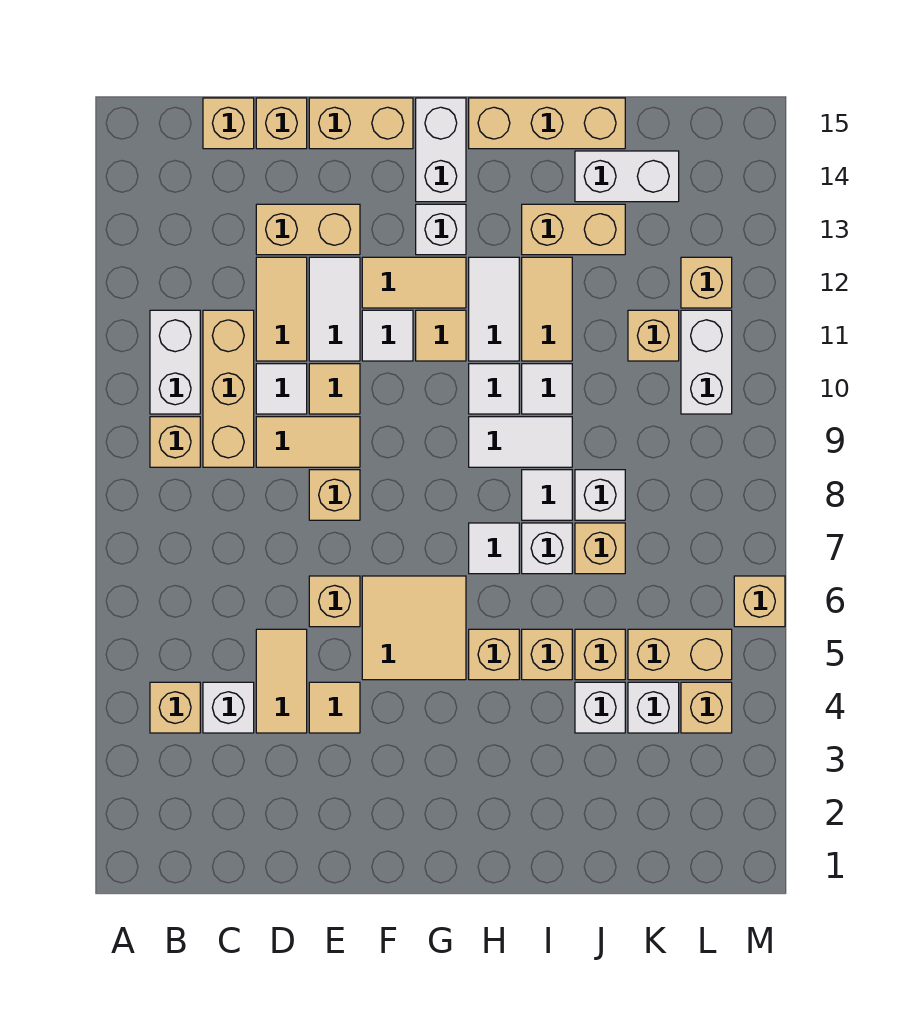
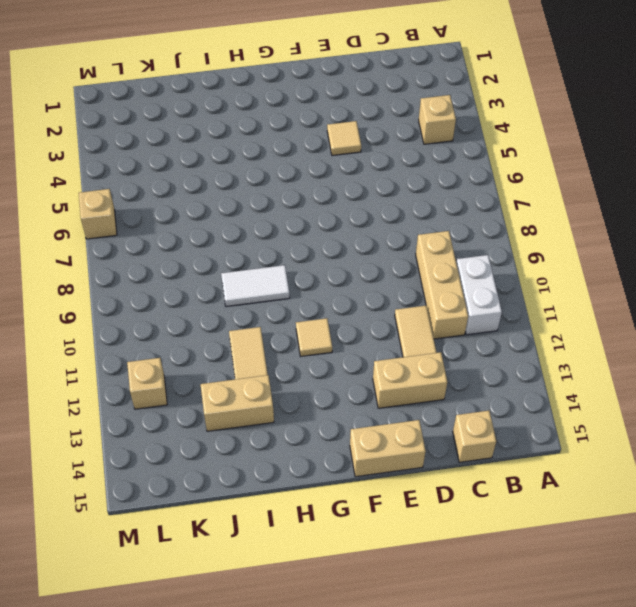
none -> tan brick B9 level 1
none -> white brick C4 level 1
none -> tan tile D4:D5 level 1
none -> tan tile D9:E9 level 1

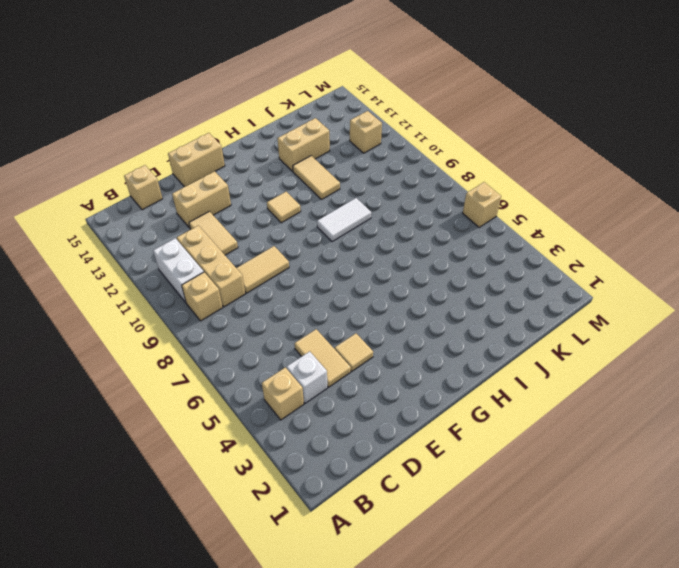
none -> white tile D10 level 1
none -> tan brick D15 level 1
none -> tan brick E6 level 1
none -> tan brick E8 level 1

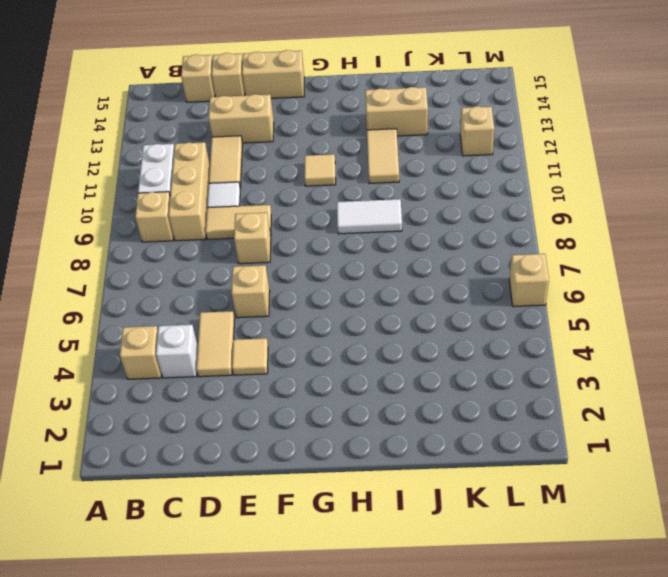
none -> tan tile E10 level 1
none -> white tile E11:E12 level 1
none -> tan tile F5:G6 level 1
none -> white tile F11 level 1

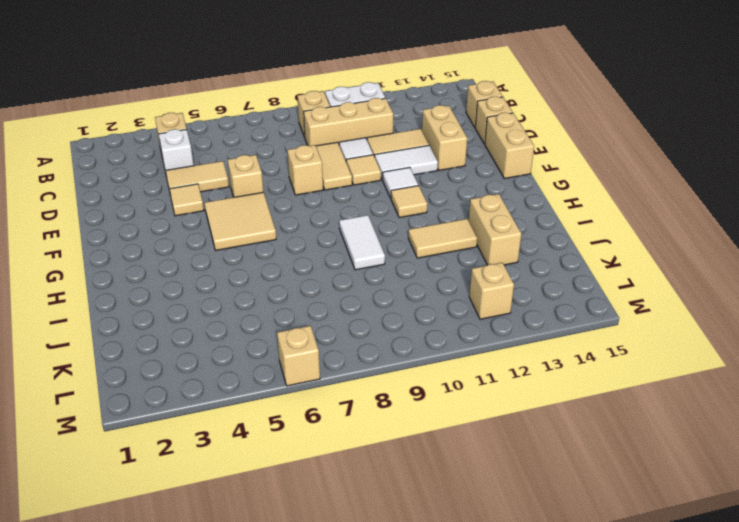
none -> tan tile F12:G12 level 1
none -> white brick G13 level 1
none -> white brick G14:G15 level 1
none -> tan brick H5 level 1

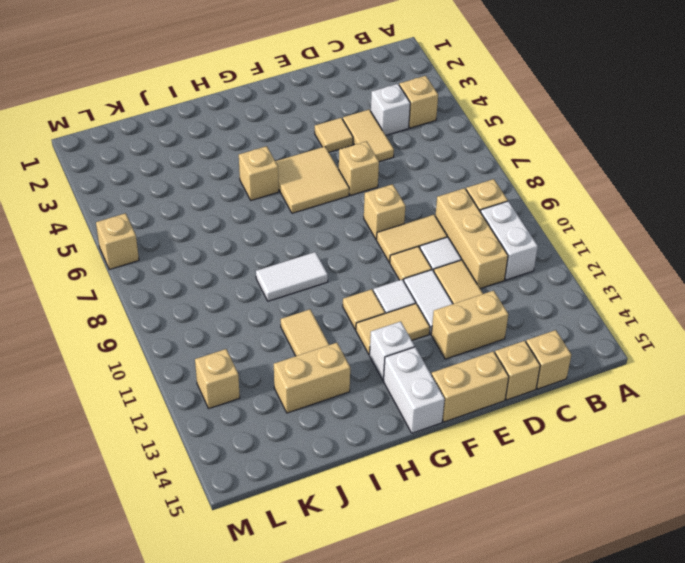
none -> white tile H7 level 1
none -> white tile H10 level 1
none -> white tile H11:H12 level 1
none -> tan brick H15:J15 level 1

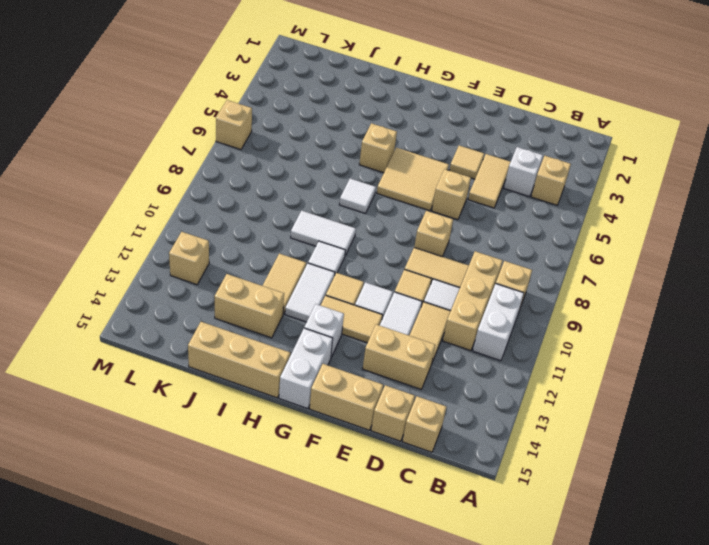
none -> tan brick I5 level 1
none -> white brick I7 level 1
none -> white tile I8 level 1
none -> white tile I10 level 1

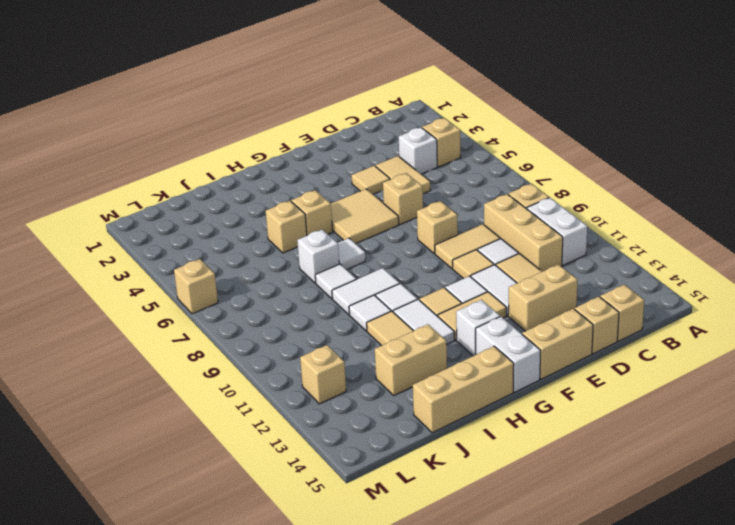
none -> white brick J4 level 1
none -> tan brick J5 level 1
none -> tan brick J7 level 1
none -> white brick J8 level 1

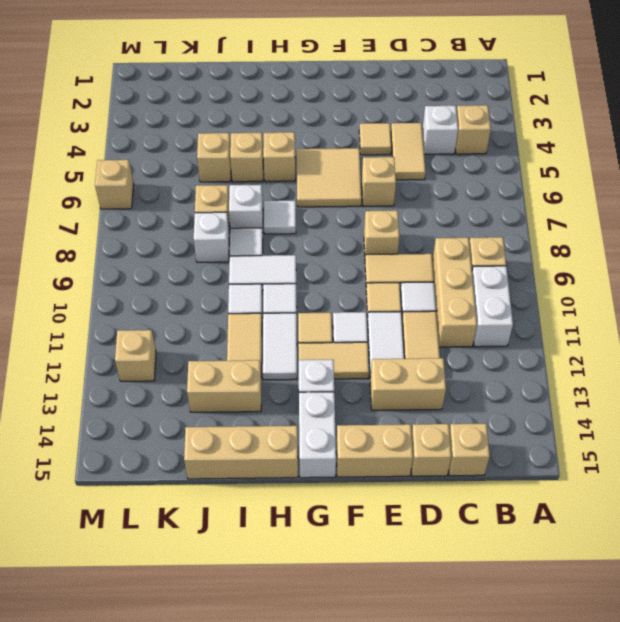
none -> white brick J4 level 1
none -> white brick J14:K14 level 1
none -> white brick K4 level 1
none -> tan brick K5:L5 level 1

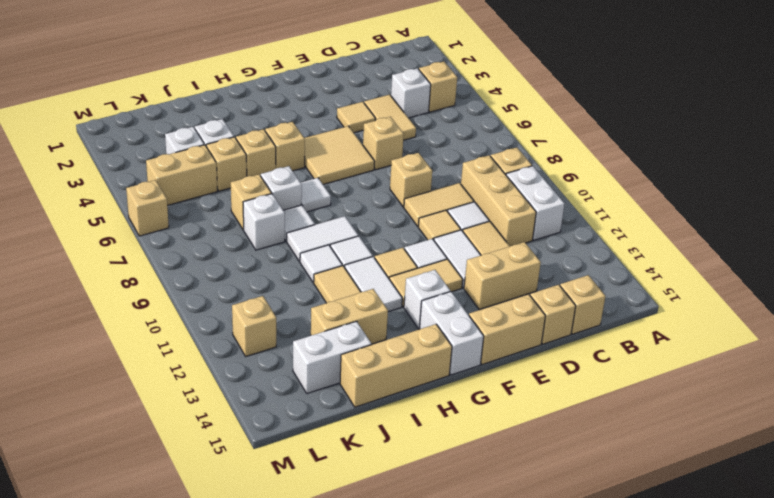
none -> tan brick K11 level 1
none -> tan brick L4 level 1
none -> white brick L10:L11 level 1

